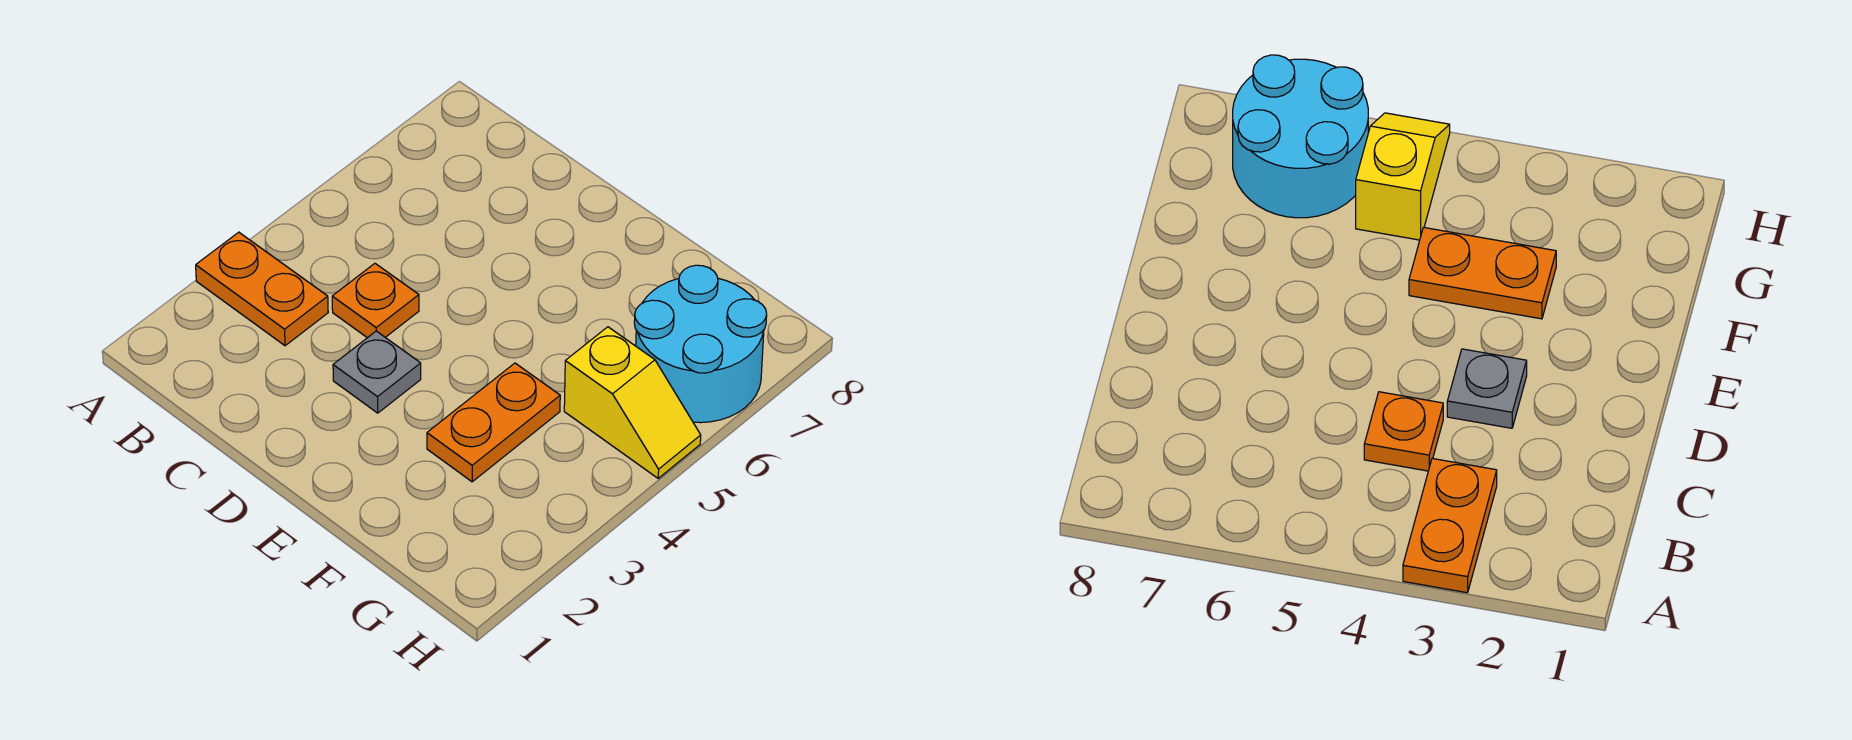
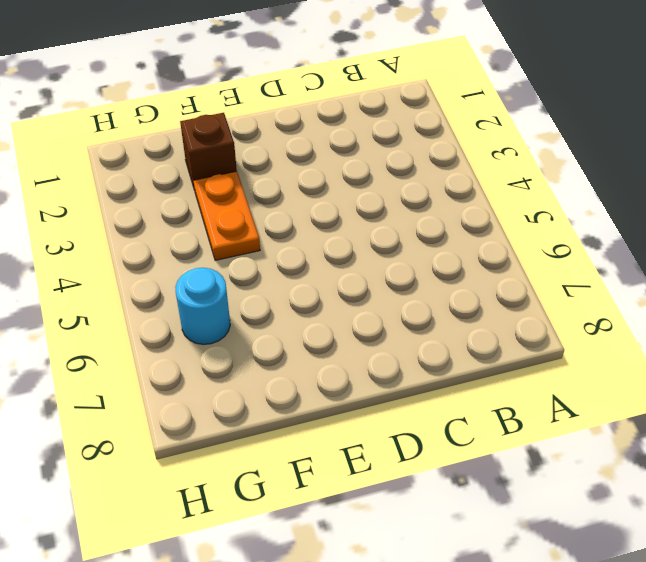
brown brick F2 level 1 -> none
cyan round brick G6 level 1 -> cyan round brick G6:H7 level 1
none -> orange plate A3:B3 level 1
none -> orange plate C4 level 1

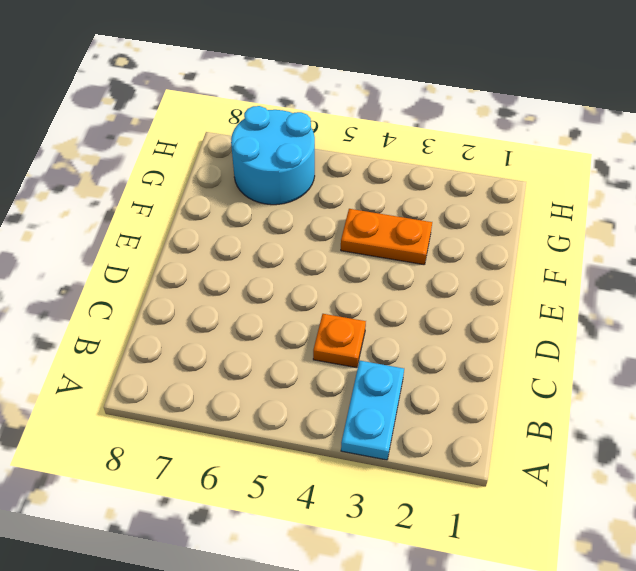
cyan plate A3:B3 level 1 -> orange plate A3:B3 level 1
none -> grey plate D3 level 1
none -> yellow slope G5:H5 level 1 top G

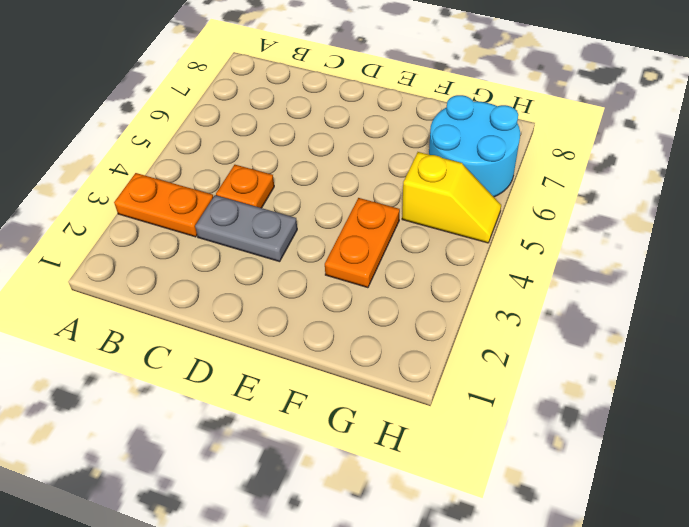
grey plate C3:D3 level 1 -> grey plate D3 level 1

